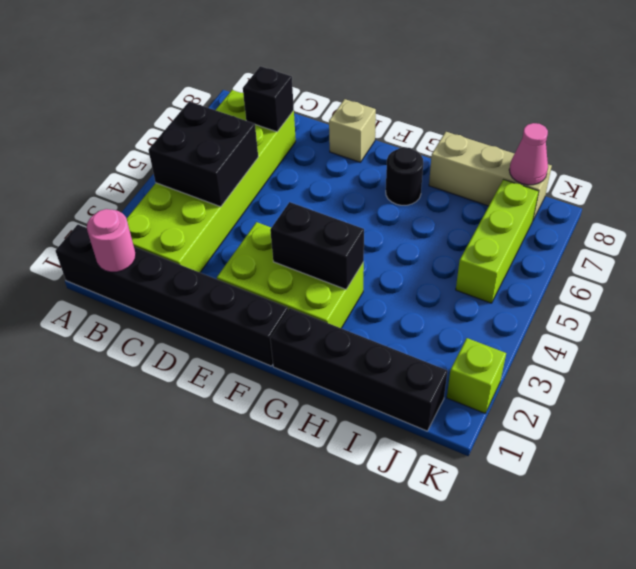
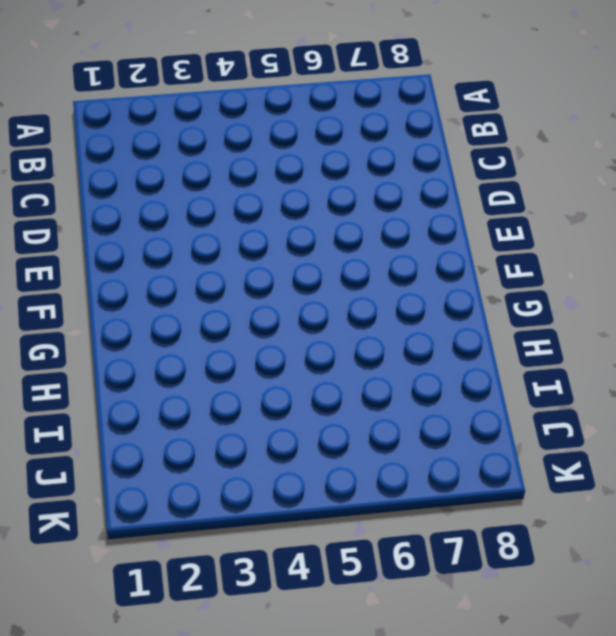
none -> black brick A1:F1 level 1
none -> lime brick B2:C7 level 1
none -> lime brick E2:G3 level 1

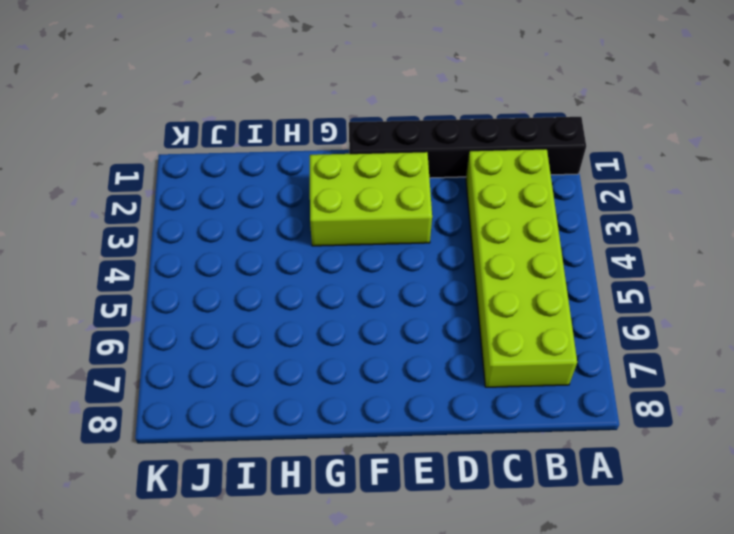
none -> tan brick E8 level 1
none -> black brick G1:J1 level 1
none -> black round brick G7 level 1

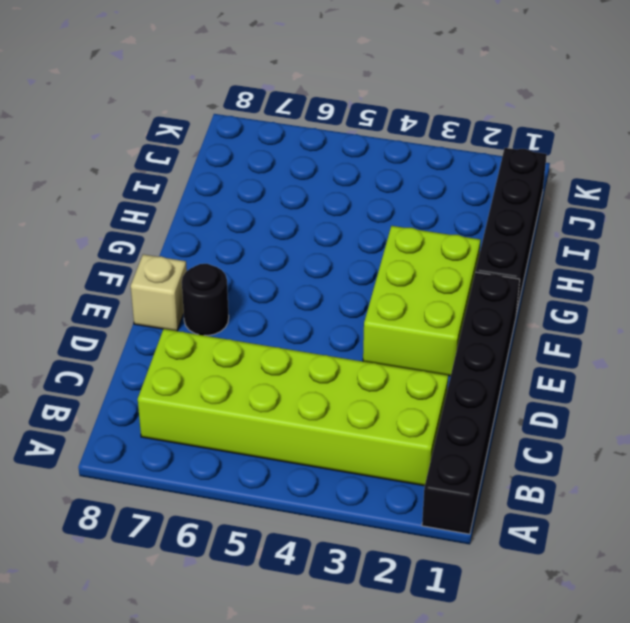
black round brick E7 level 1 -> black round brick G7 level 1
none -> tan brick H8:J8 level 1
none -> lime brick J5:J7 level 1
none -> lime brick K2 level 1

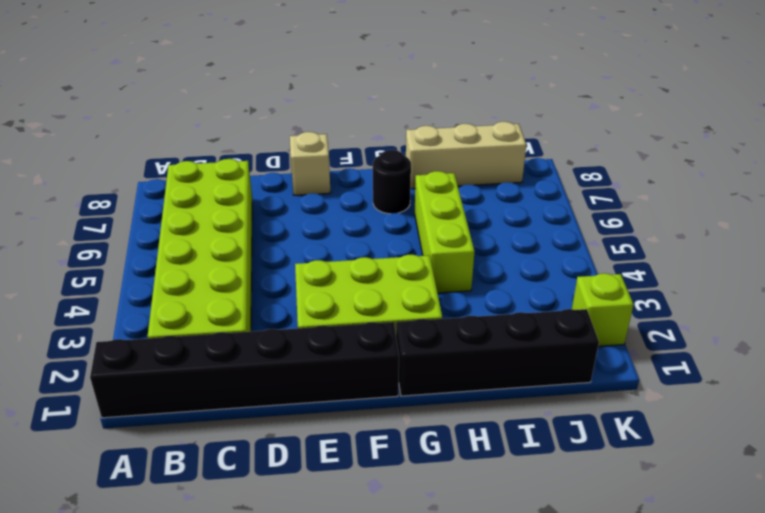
lime brick H4:H6 level 1 -> lime brick J5:J7 level 1
none -> pink round brick B1 level 2
none -> black brick B4:C5 level 2
none -> black brick C7 level 2

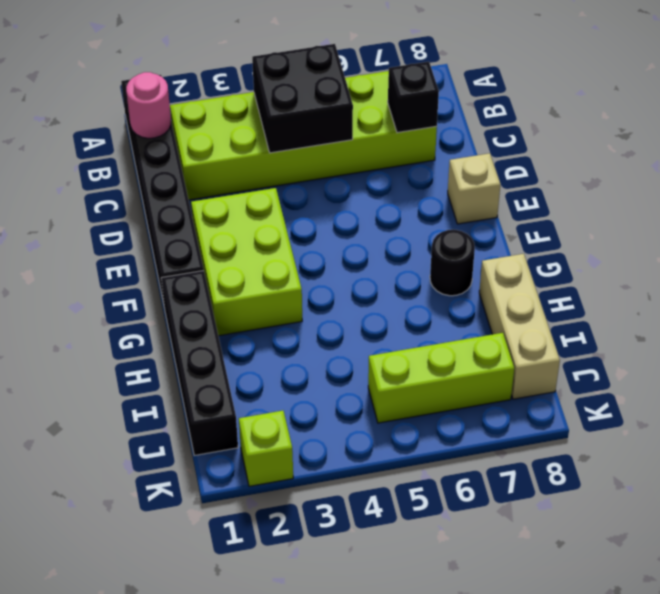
none -> black brick F3:G3 level 2
none -> pink cone J8 level 2

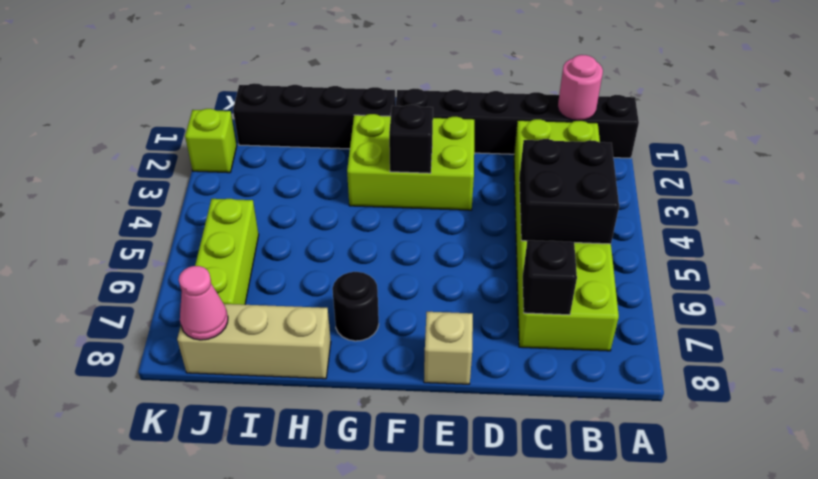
black brick F3 level 2 -> black brick F3:G3 level 2

